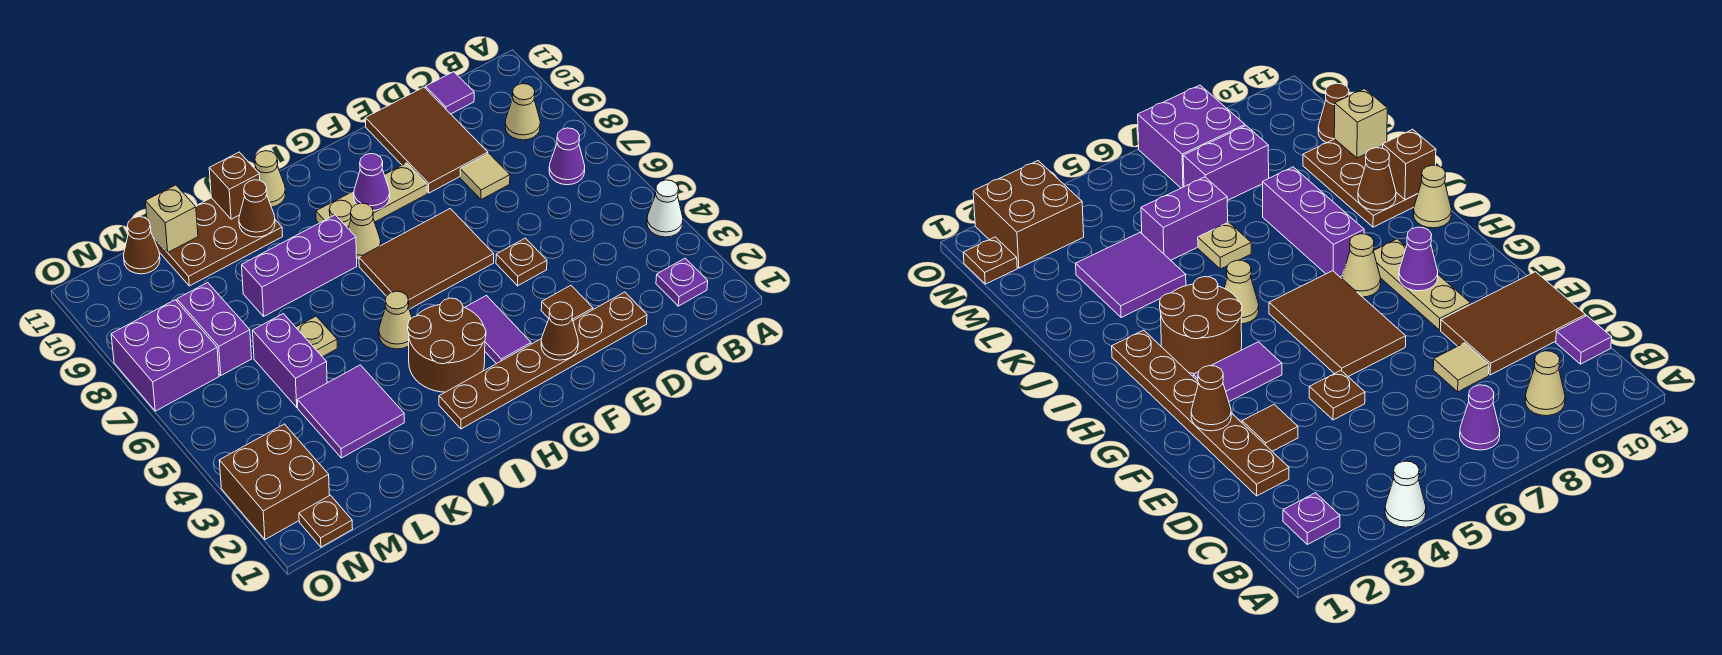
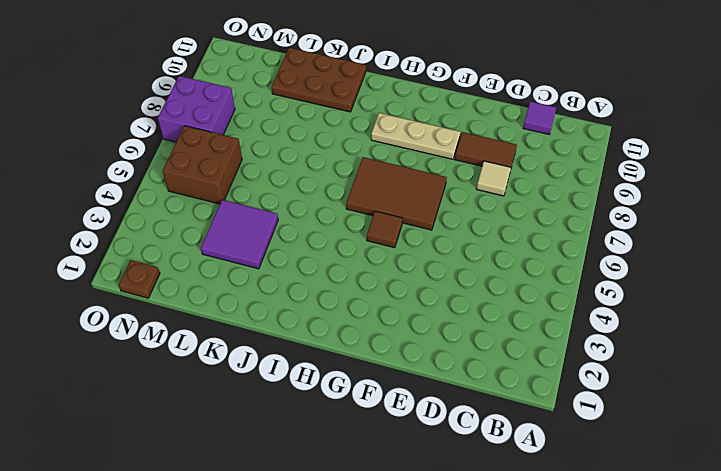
brown tile D9:E9 level 1 -> brown tile D9:E11 level 1
brown tile G5 level 1 -> brown tile E3 level 1
brown brick M5:N6 level 1 -> brown brick N2:O3 level 1
none -> white cone A4 level 1
none -> purple plate B2 level 1
none -> purple cone B7 level 1
none -> tan cone B9 level 1

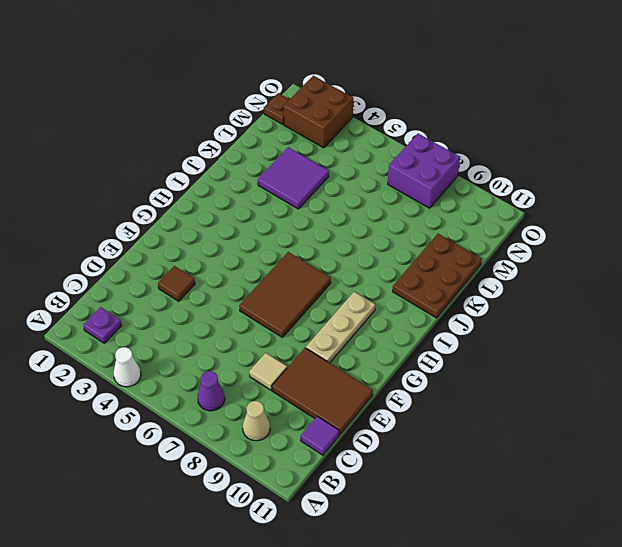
none -> brown plate D2:I2 level 1
none -> brown plate E5 level 1
none -> purple tile G3:G4 level 1
none -> brown round brick H3:I4 level 1

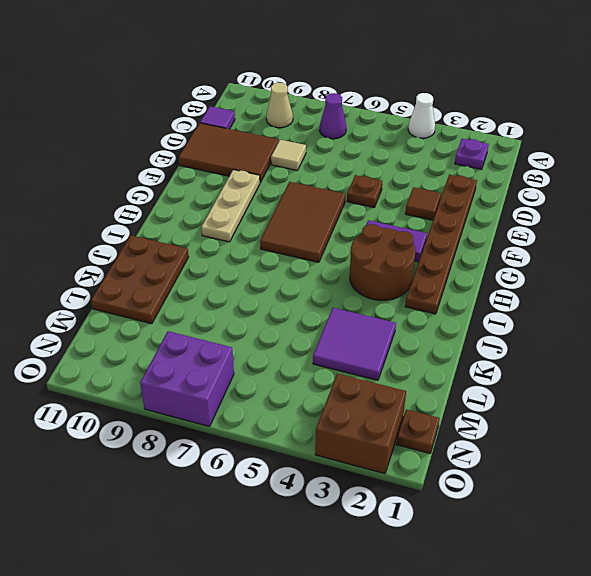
none -> tan cone H8 level 1
none -> tan cone I5 level 1
none -> purple brick I8:K8 level 1
none -> tan cone I11 level 1

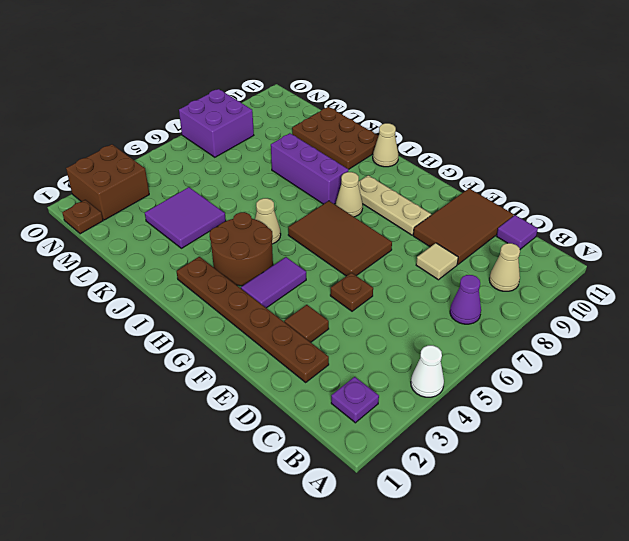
none -> tan plate K6 level 1
none -> purple brick L5:L6 level 1
none -> purple brick M7:M8 level 1
none -> brown cone M11 level 1

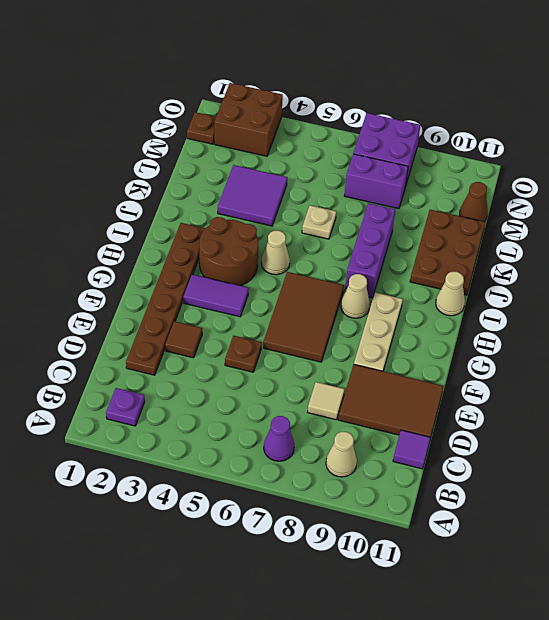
none -> white cone A4 level 1
none -> purple brick L5:L6 level 1
none -> brown cone F2 level 2
none -> purple cone G9 level 2

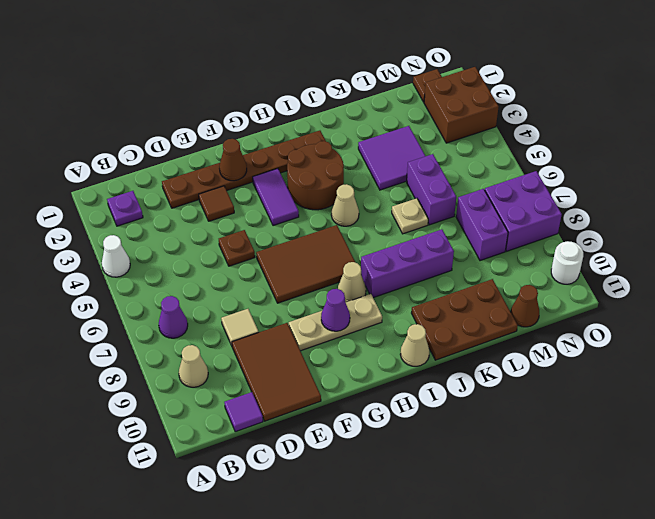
white round brick O10 level 1 -> none
none -> brown cone J10 level 2
none -> brown brick J11 level 2
none -> tan brick L11 level 2

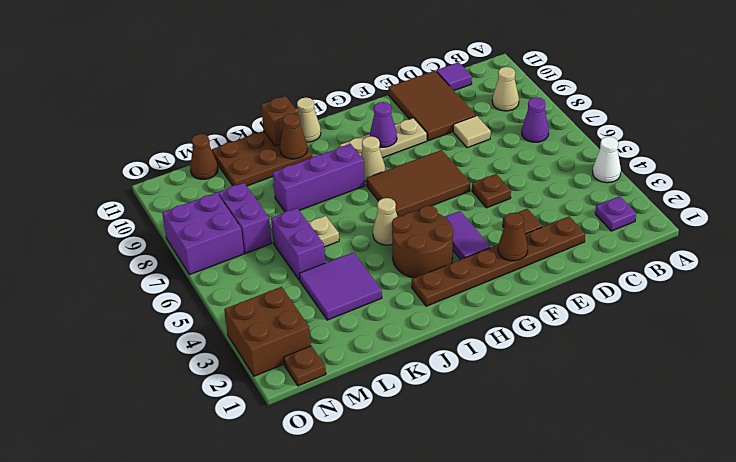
none -> tan brick L11 level 2

